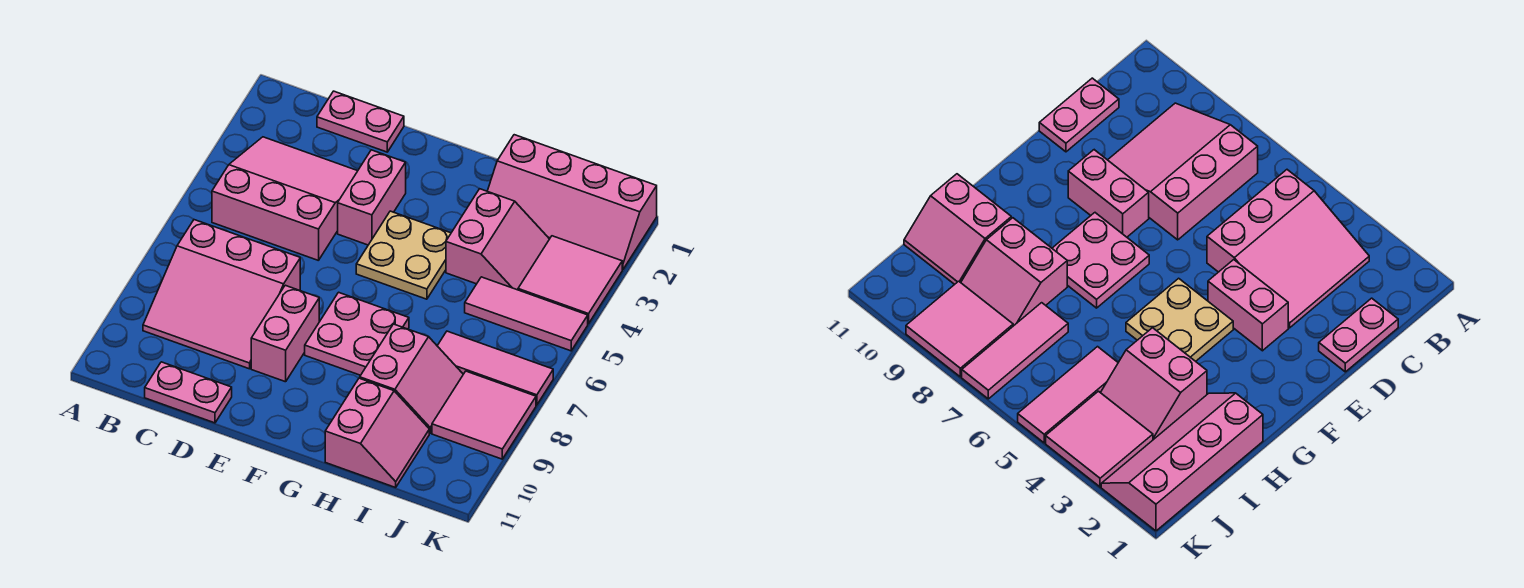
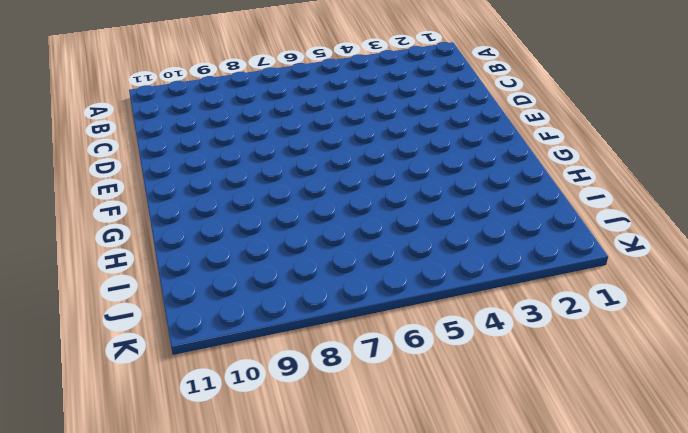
none -> pink slope B3:D5 level 1 top 5
none -> pink slope B7:D9 level 1 top 7
none -> pink plate C1:D1 level 1

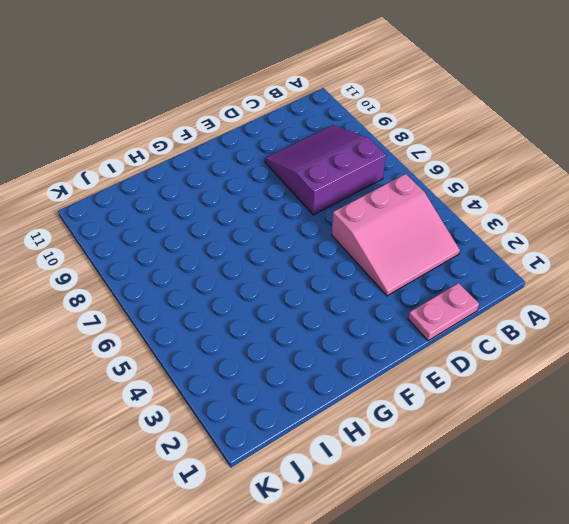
purple slope B7:D9 level 1 top 7 -> pink slope B7:D9 level 1 top 7
none -> pink plate C11:D11 level 1
none -> pink brick E3:E4 level 1
none -> pink brick E8:E9 level 1

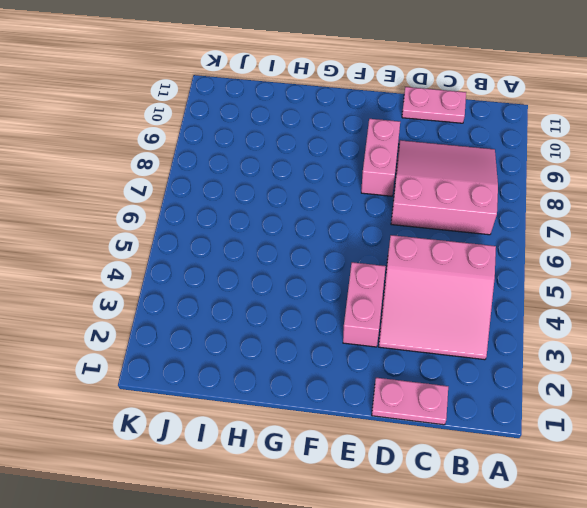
none -> tan plate F4:G5 level 1
none -> pink plate F7:G8 level 1
none -> pink slope H1:K2 level 1 top 1

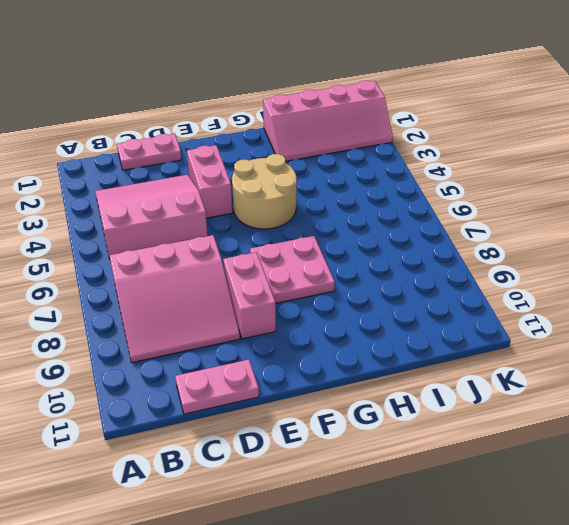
tan round brick F4:G5 level 1 -> tan plate F4:G5 level 1
none -> pink slope H3:I4 level 1 top H
none -> pink slope H8:I9 level 1 top H
none -> pink slope H10:I11 level 1 top H

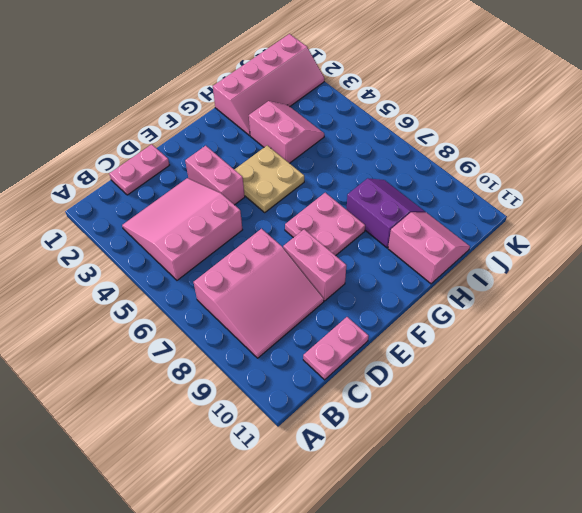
purple slope H8:I9 level 1 top H -> pink slope H8:I9 level 1 top H
none -> pink tile I5:K5 level 1
none -> pink tile I7:K7 level 1
none -> pink tile J3:K4 level 1

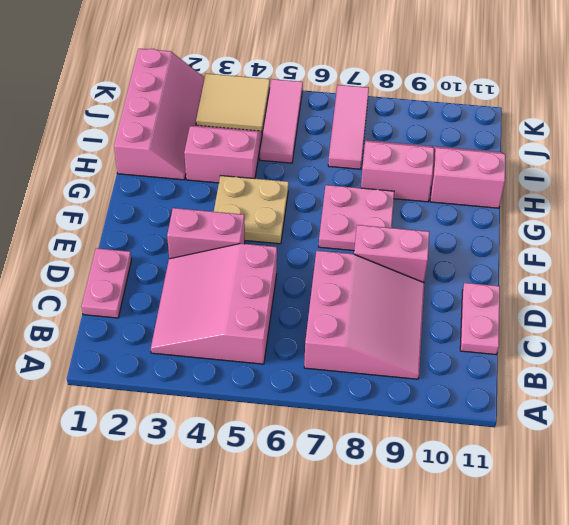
tan tile J3:K4 level 1 -> pink tile J3:K4 level 1
none -> pink tile J8:K9 level 1

